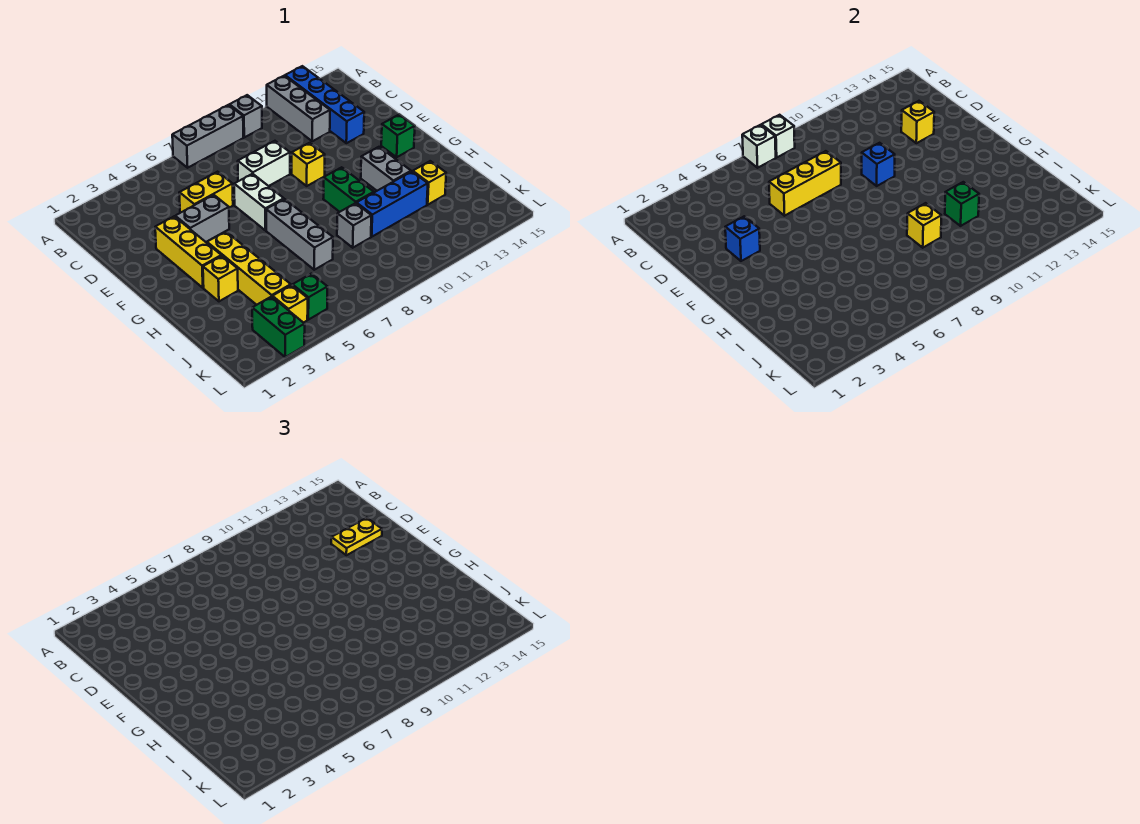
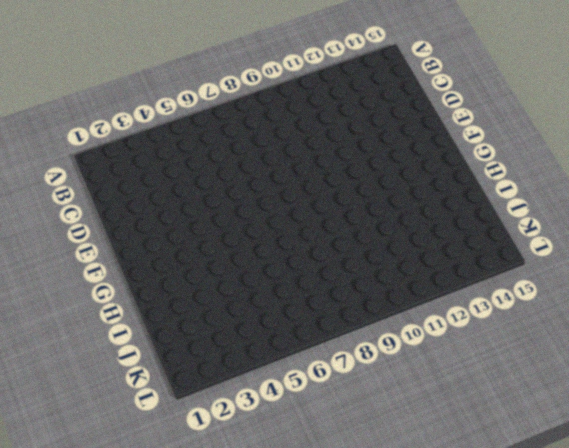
none -> grey brick A7:A9 level 1
none -> grey brick A10 level 1
none -> grey brick A12:C12 level 1
none -> blue brick A13:D13 level 1

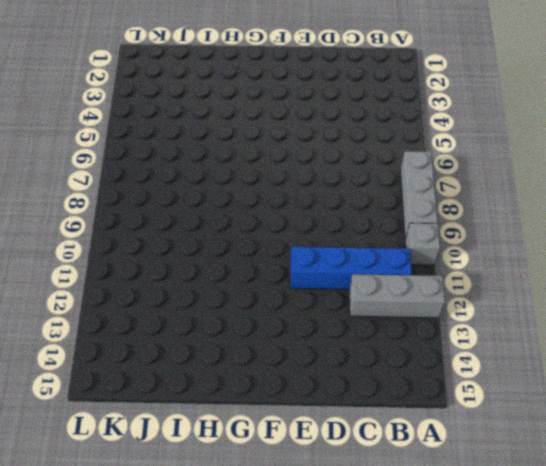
blue brick B11:E11 level 1 -> blue brick A13:D13 level 1
none -> yellow brick D5:D6 level 1
none -> white brick D8:D9 level 1
none -> yellow brick E3:G3 level 1
none -> grey brick E4:E5 level 1

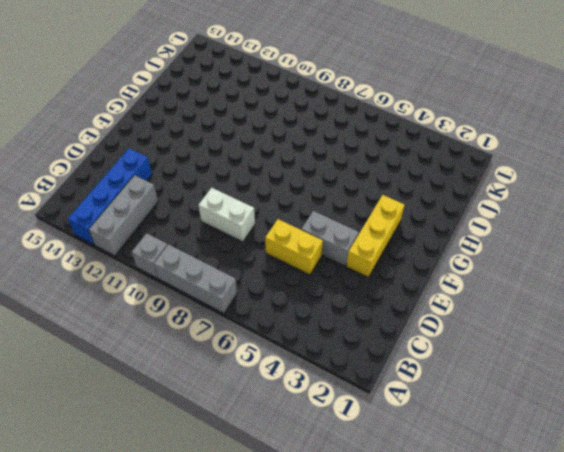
none -> white brick E7:F7 level 1
none -> yellow brick E10 level 1
none -> green brick F14 level 1
none -> yellow brick G4:J4 level 1

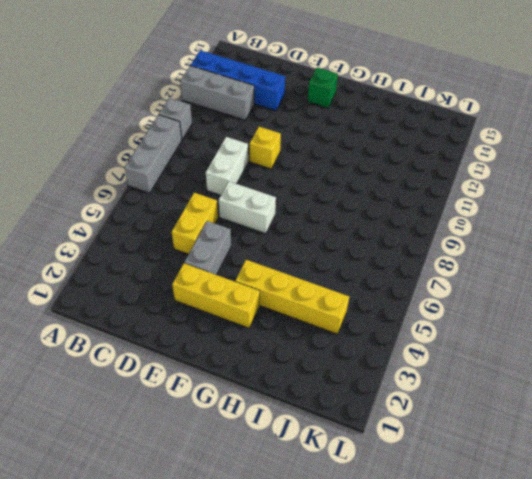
none -> grey brick G7:I7 level 1
none -> green brick G10:H10 level 1
none -> grey brick G12:H12 level 1
none -> yellow brick H3 level 1

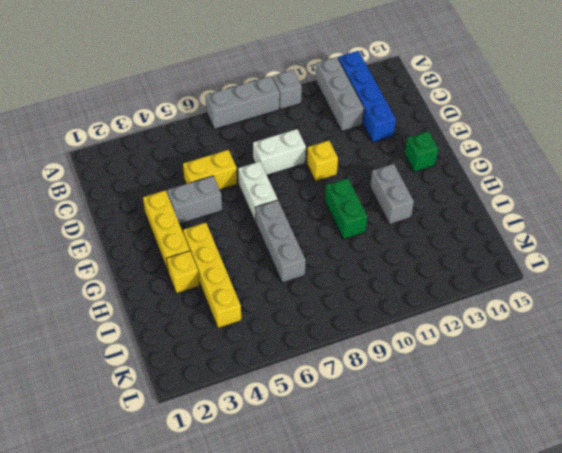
none -> grey brick I9 level 1
none -> blue brick I10:I12 level 1
none -> yellow brick I13 level 1
none -> green brick K3:L3 level 1

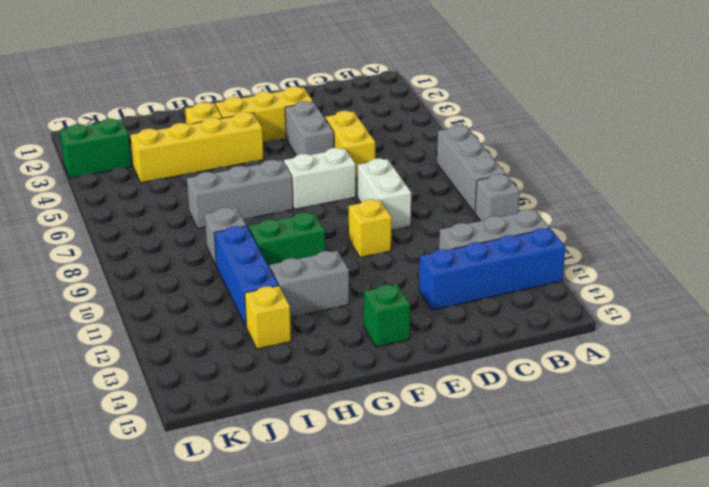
none -> yellow brick K4 level 1
none -> green brick K5 level 1
none -> white brick A7 level 2
none -> white brick A8 level 2

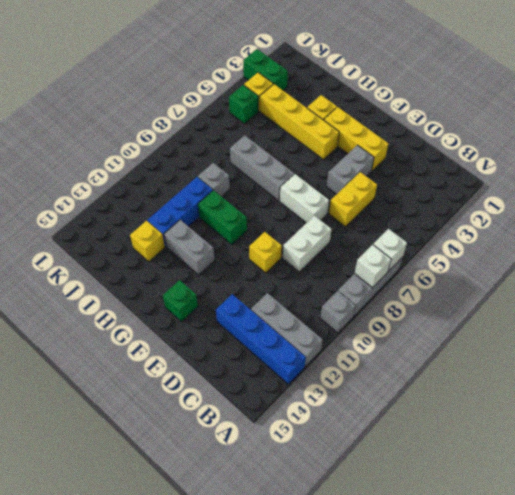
none -> yellow brick D6:D8 level 2
none -> yellow brick D13 level 2
none -> blue brick E3 level 2
none -> blue brick E10 level 2

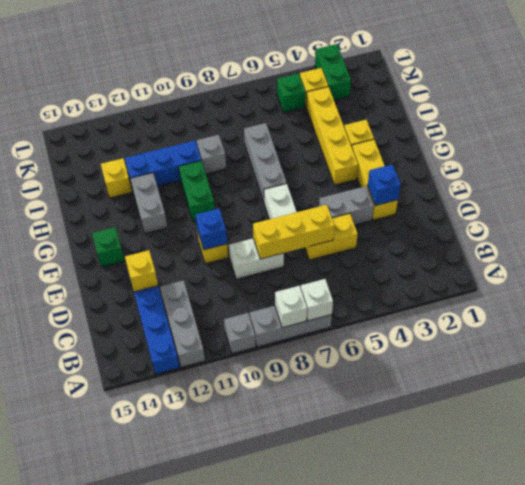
none -> yellow brick I9 level 2
none -> green brick I11 level 2
none -> yellow plate D13:D14 level 3

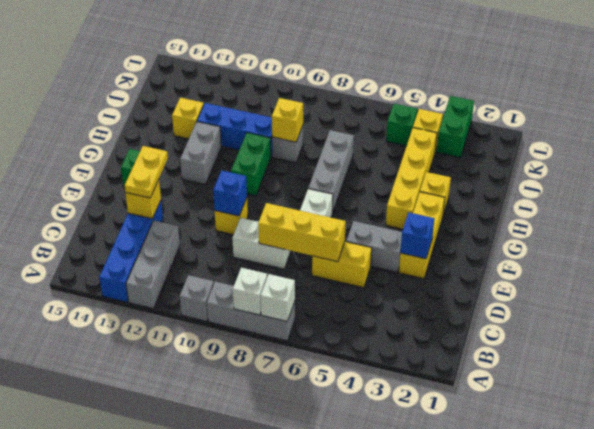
yellow plate D13:E13 level 3 -> yellow plate D13:D14 level 3
none -> green brick I11 level 2

